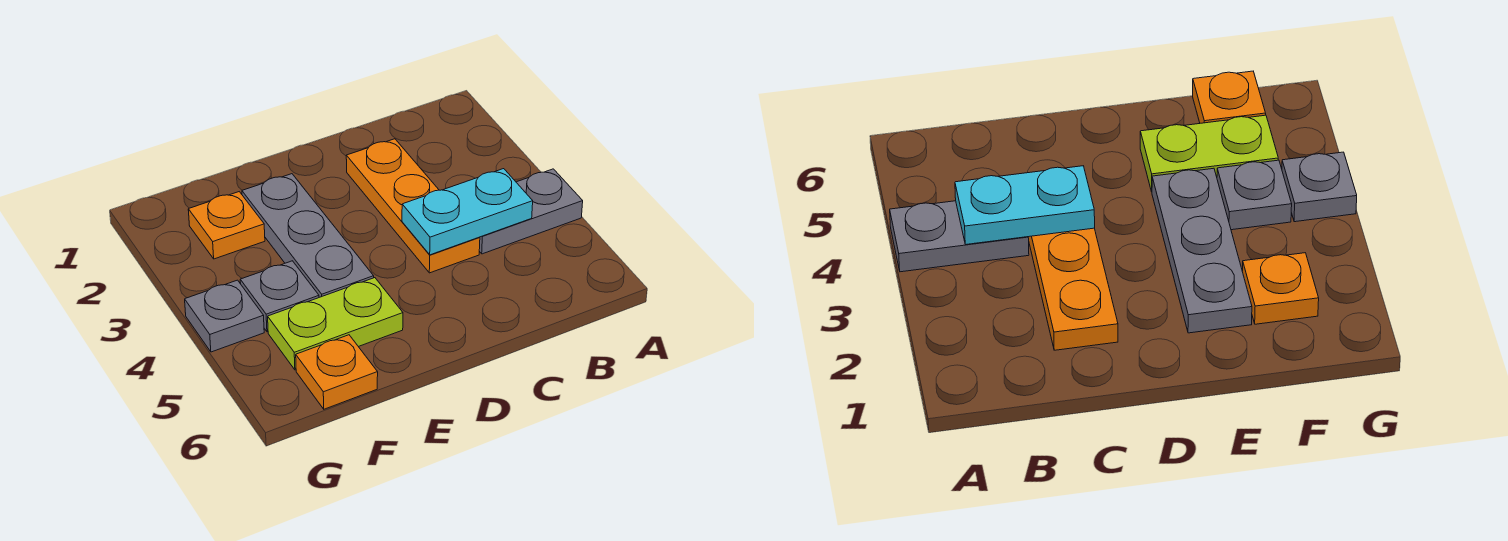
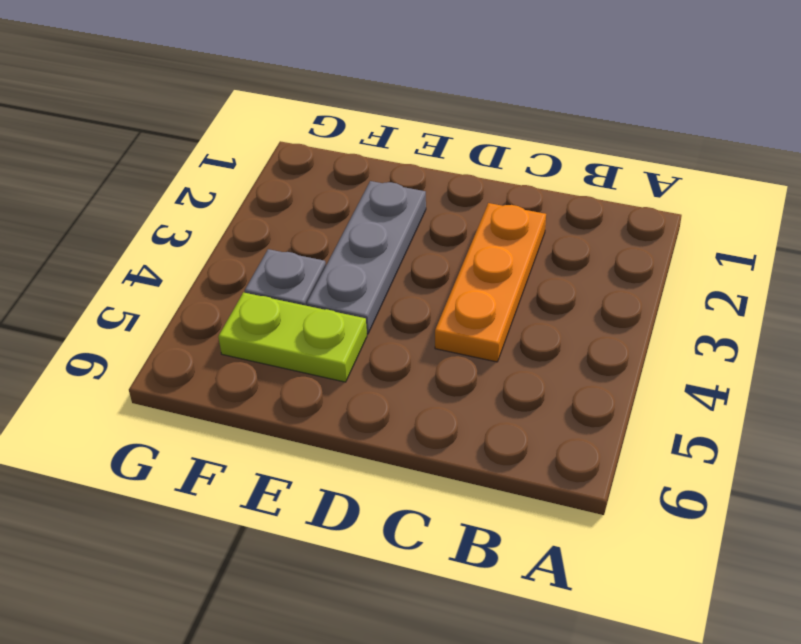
none -> grey plate A4:B4 level 1
none -> orange plate F2 level 1

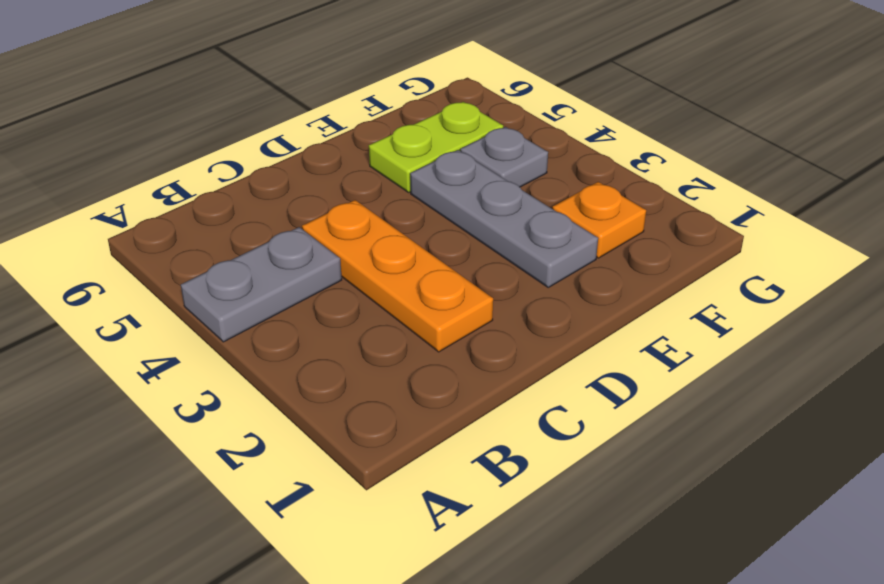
none -> orange plate F6 level 1
none -> grey plate G4 level 1

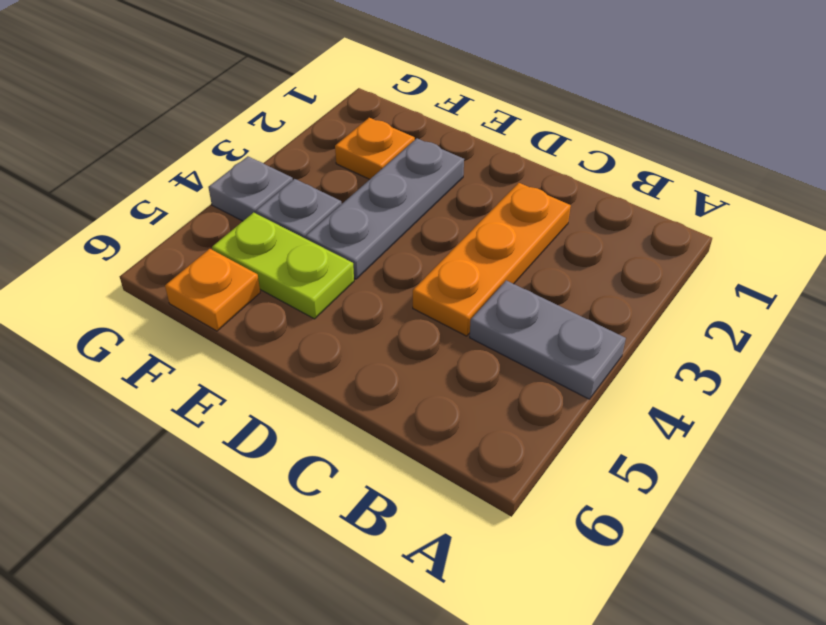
none -> cyan plate B4:C4 level 2

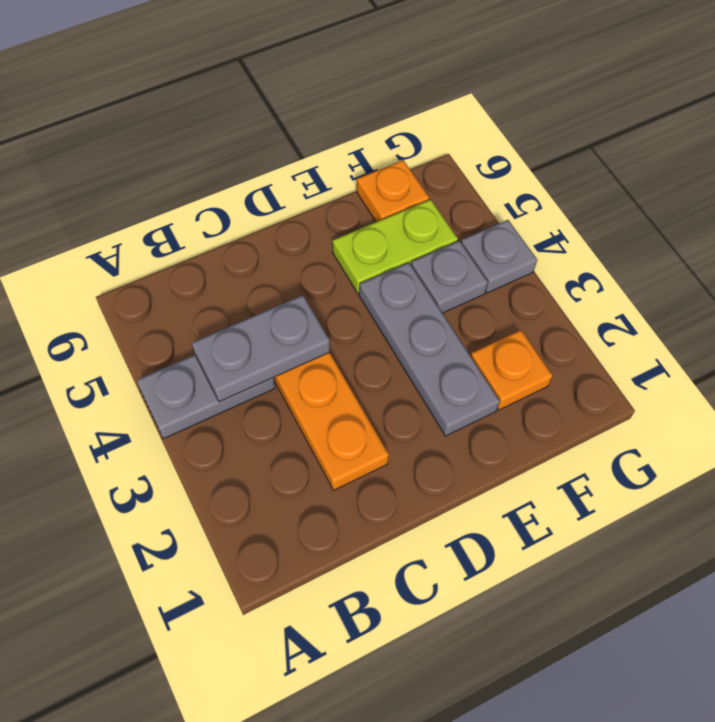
grey plate B4:C4 level 2 -> cyan plate B4:C4 level 2

